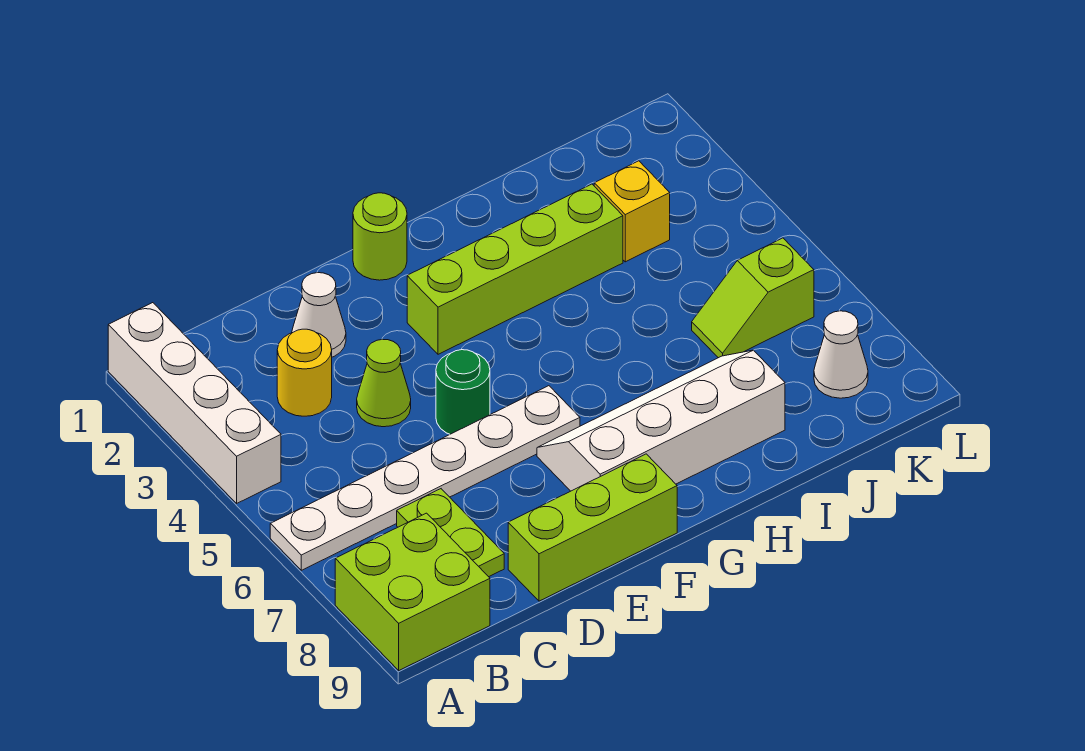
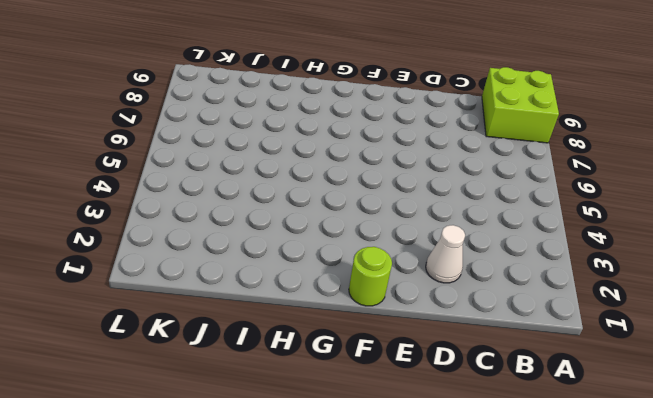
none -> white brick A1:A4 level 1
none -> white plate A6:F6 level 1
none -> yellow round brick C3 level 1

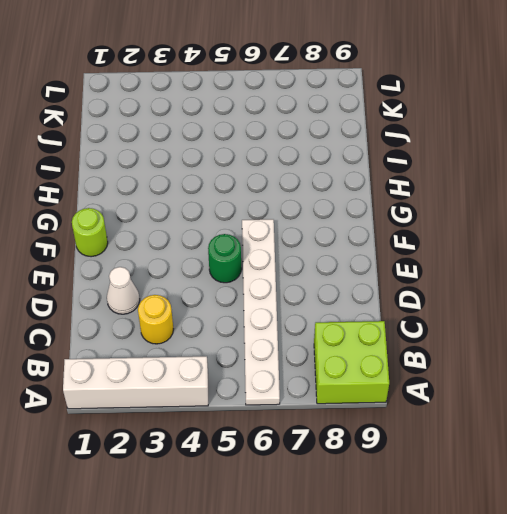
none -> lime plate C7:C8 level 1
none -> lime cone D4 level 1
none -> lime brick D9:F9 level 1

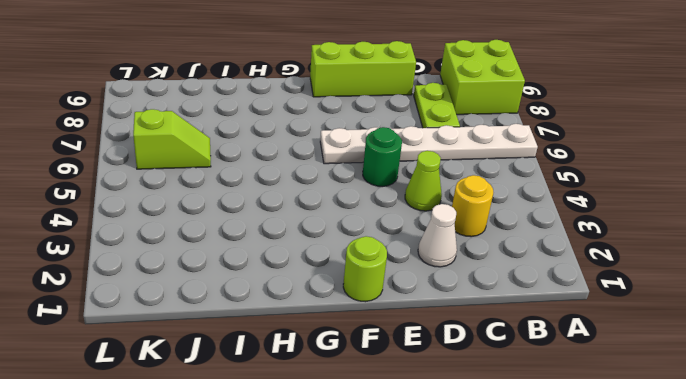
none -> white brick A1:A4 level 1
none -> lime brick F3:I3 level 1
none -> white slope F7:I8 level 1 top 8

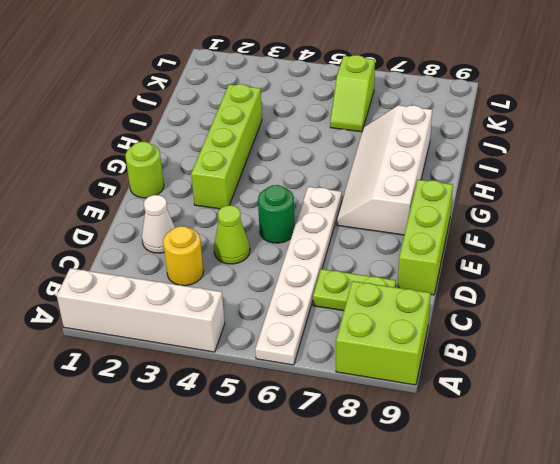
none -> yellow brick J3 level 1
none -> white cone K8 level 1

